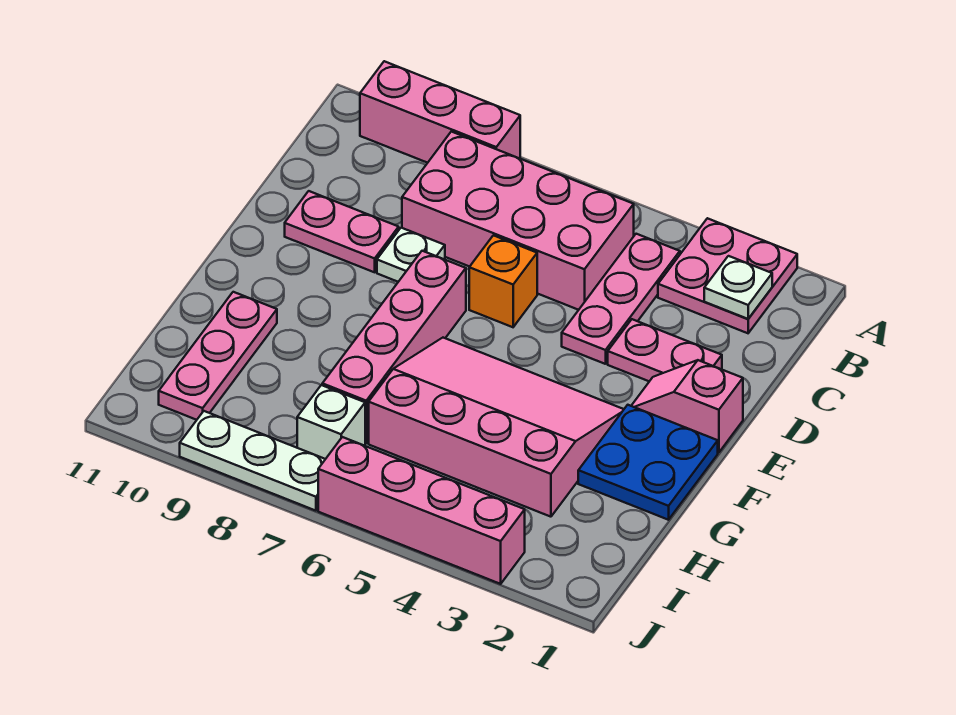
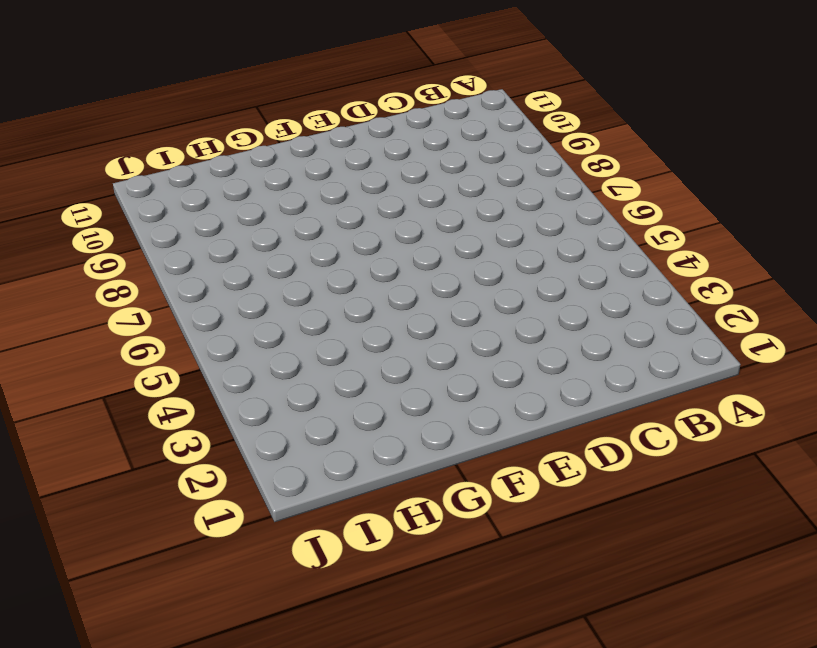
none -> pink plate A2:B3 level 1
none -> pink brick A8:A10 level 1
none -> pink plate B4:D4 level 1

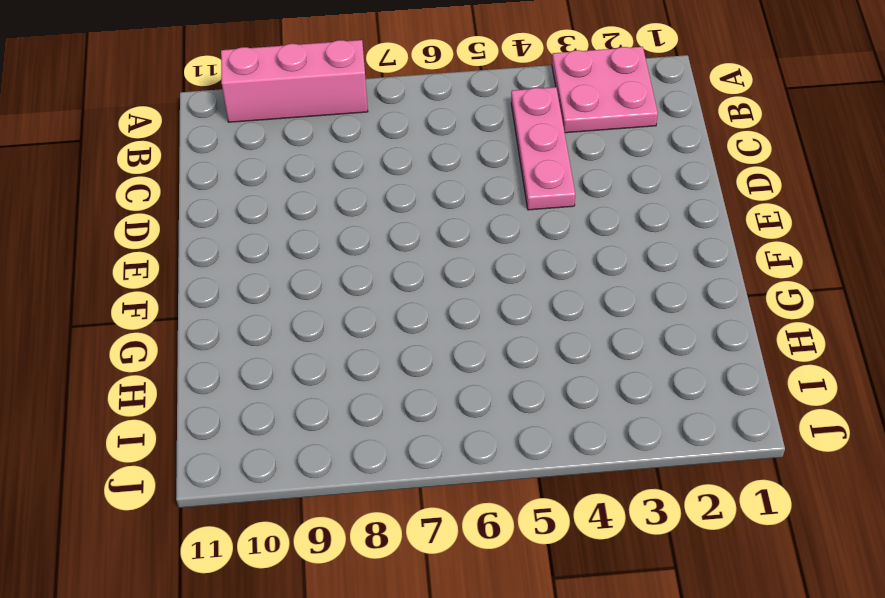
none -> pink brick B5:C8 level 1
none -> pink plate D2:D3 level 1
none -> orange brick D6 level 1

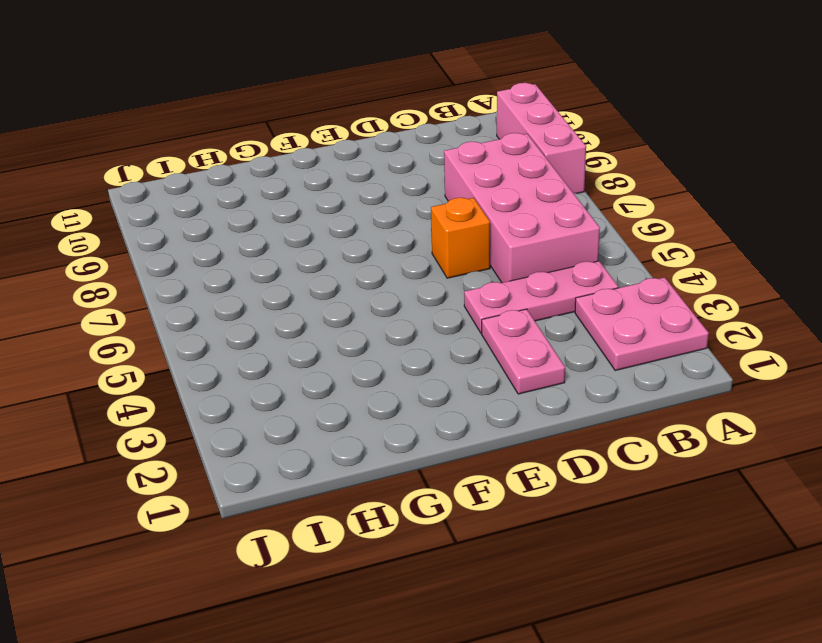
none -> white plate D8 level 1
none -> pink plate D9:D10 level 1
none -> pink slope E1:E2 level 1 top 1

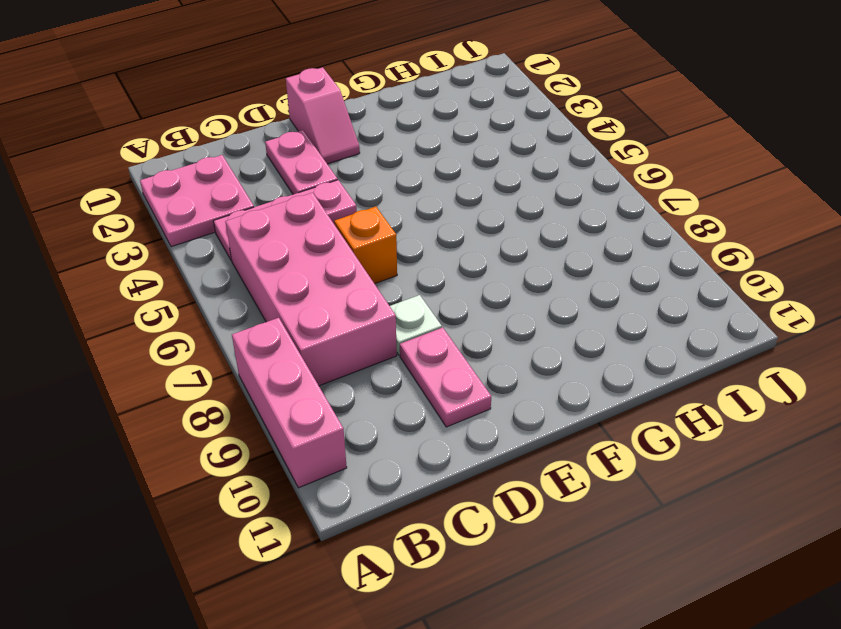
none -> pink brick E7:H7 level 1
none -> blue plate F1:G2 level 1
none -> pink slope F3:H6 level 1 top H

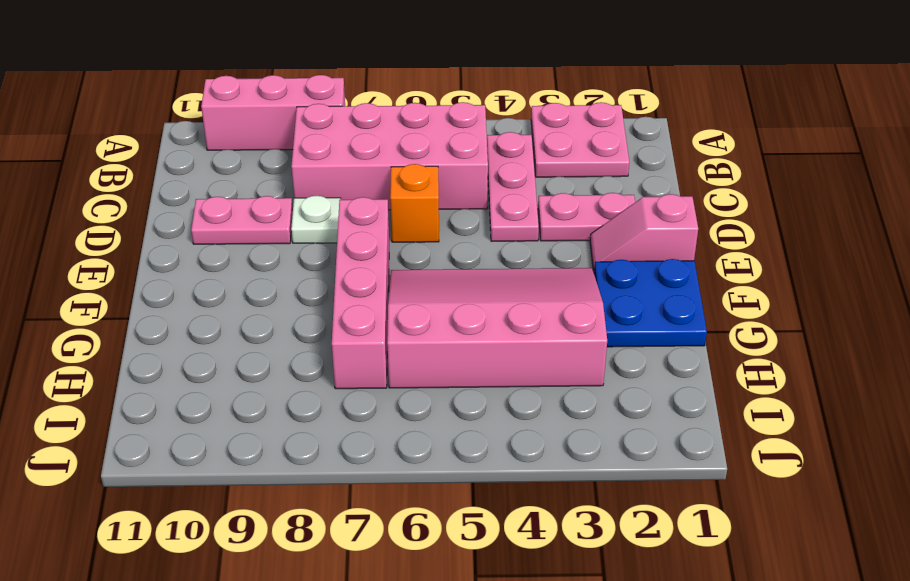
none -> pink plate G10:I10 level 1
none -> white brick I7 level 1
none -> pink brick J3:J6 level 1

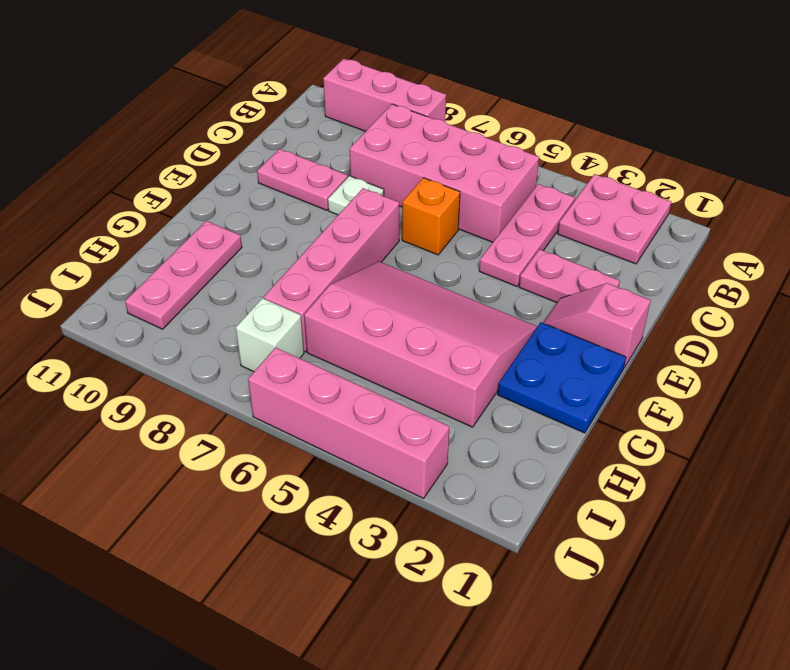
none -> white plate J7:J9 level 1
none -> white plate B2 level 2

